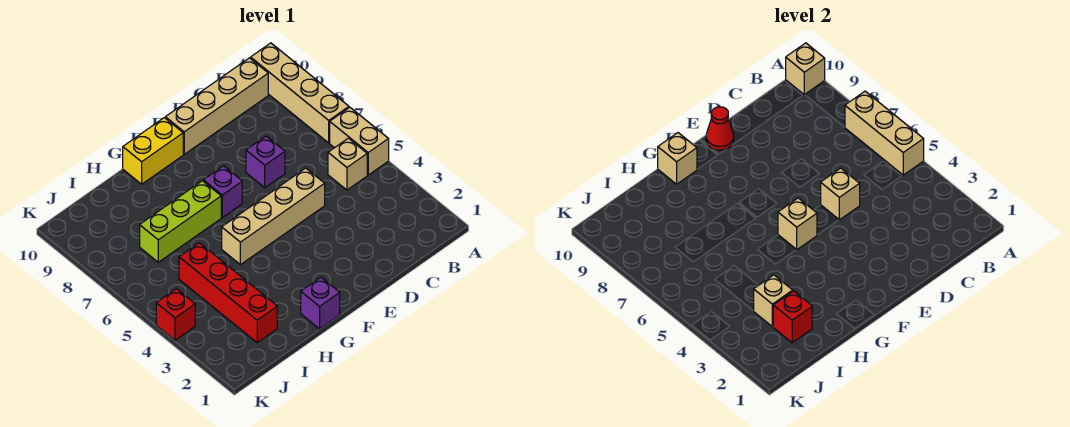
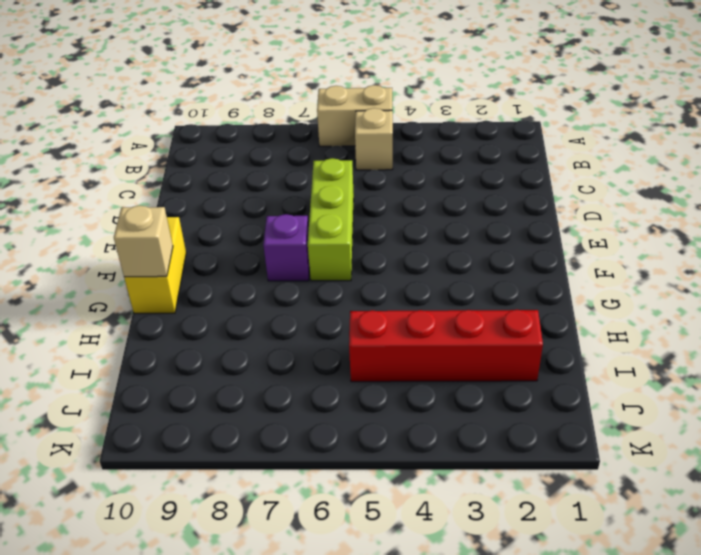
lime brick D6:F6 level 1 -> lime brick G7:I7 level 1
none -> tan brick A7:A10 level 1
none -> tan brick B10:E10 level 1
none -> tan brick D5:G5 level 1

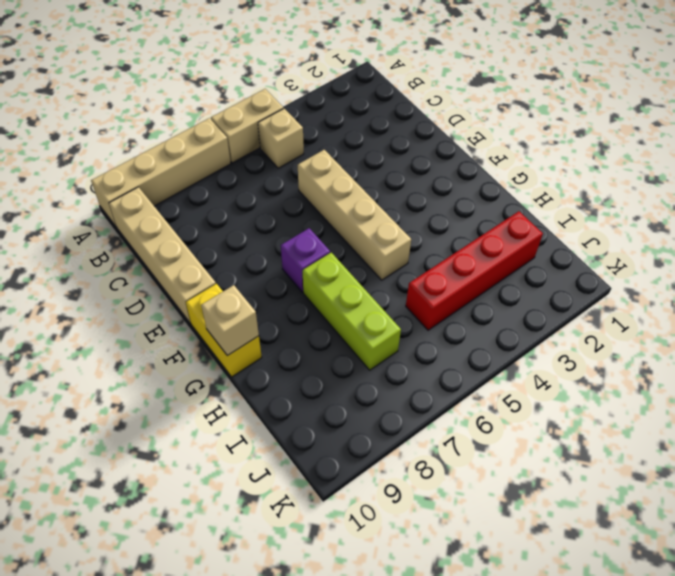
none -> purple brick D7 level 1
none -> purple brick G1 level 1
none -> red brick K4 level 1

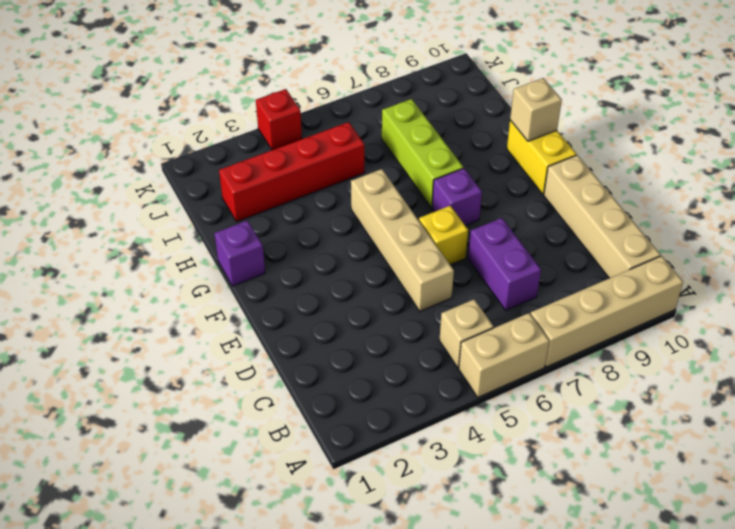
purple brick C7:D7 level 1 -> purple brick D7 level 1
yellow brick E6 level 1 -> none
none -> tan brick A5:A7 level 2
none -> tan brick A10 level 2
none -> tan brick D5 level 2

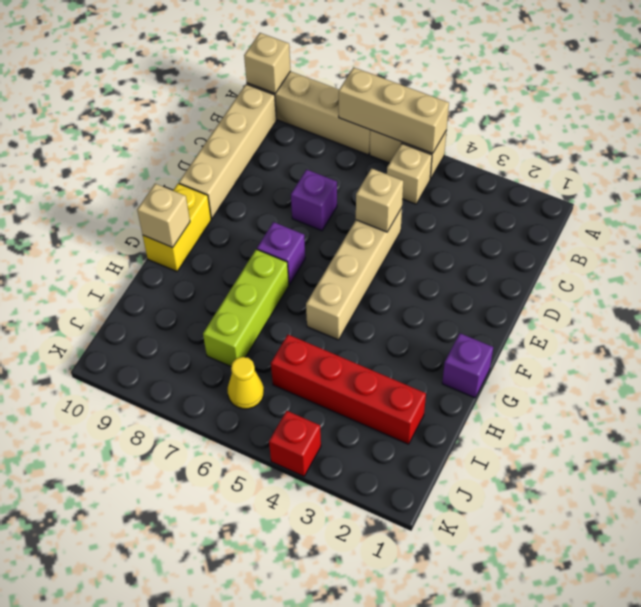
yellow cone J6 level 1 -> none
none -> red cone E10 level 2
none -> tan brick F5 level 2
none -> red brick I2 level 2

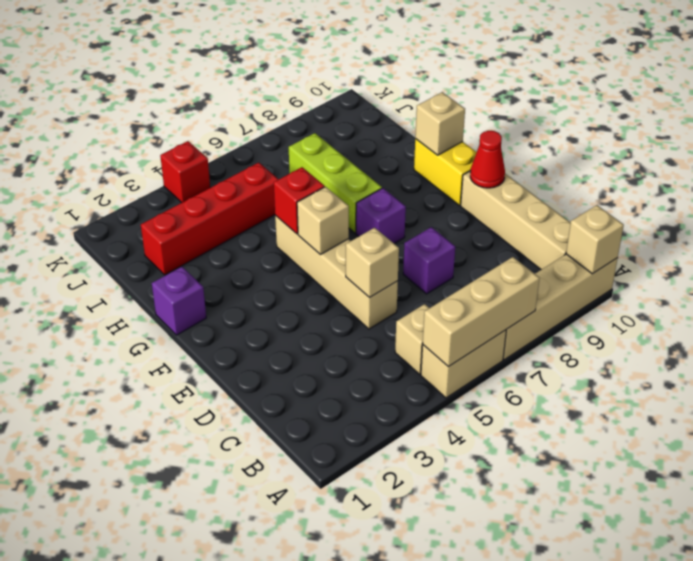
red brick G5 level 2 -> red brick I2 level 2
none -> tan brick I3 level 2

